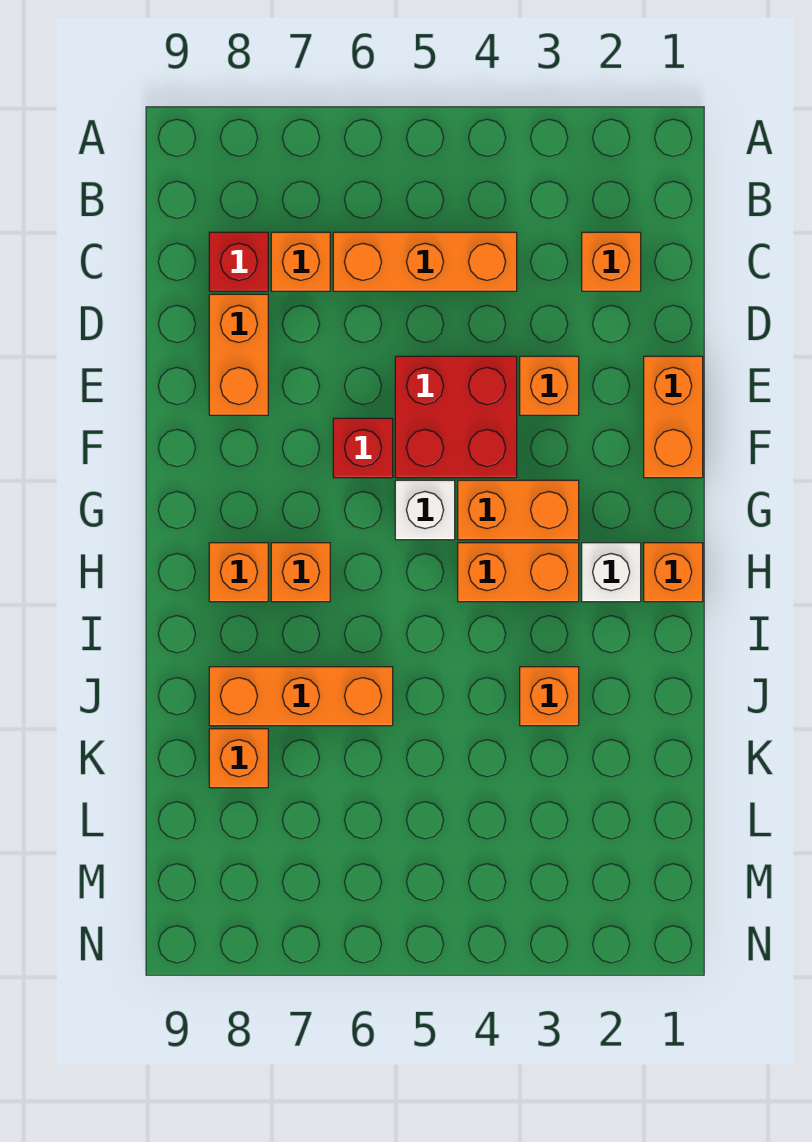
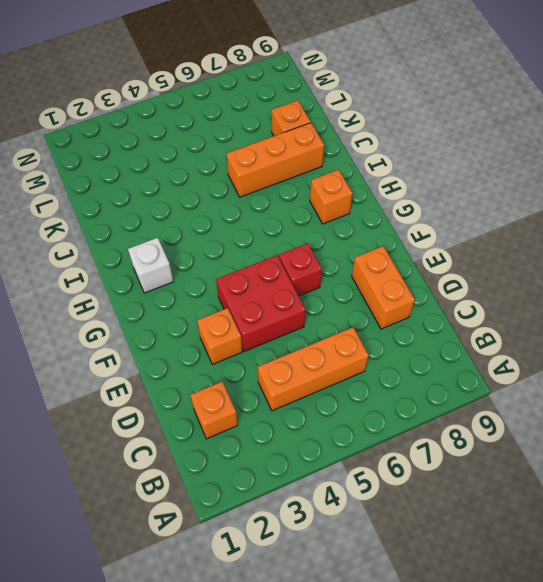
none -> orange brick C7 level 1
none -> red brick C8 level 1
none -> orange brick E1:F1 level 1

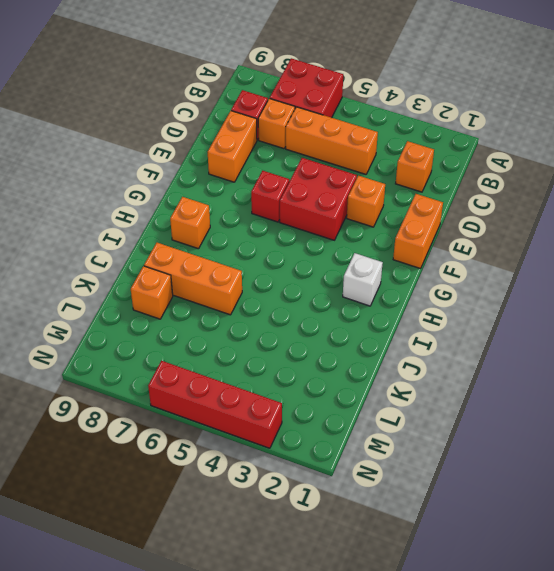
red brick A6:B7 level 1 -> none
red brick N3:N6 level 1 -> none
none -> orange brick G3:G4 level 1
none -> white brick G5 level 1
none -> orange brick H1 level 1

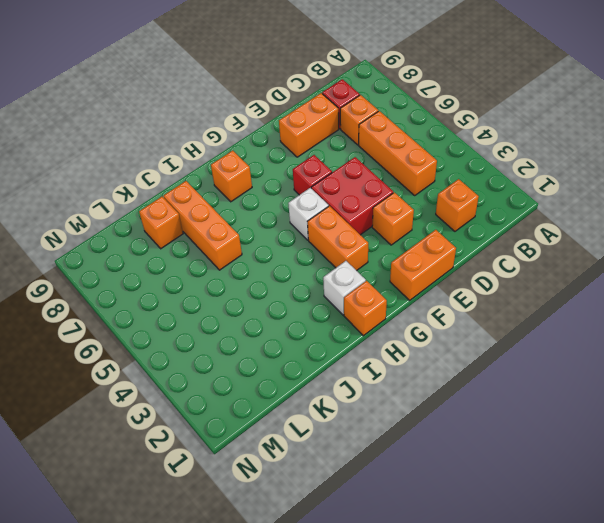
none -> orange brick H3:H4 level 1
none -> orange brick H7 level 1
none -> orange brick J3 level 1

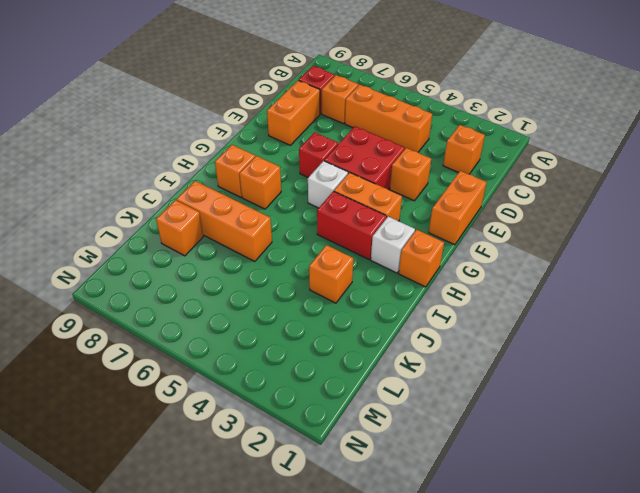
red brick H3:H4 level 1 -> orange brick H3:H4 level 1

